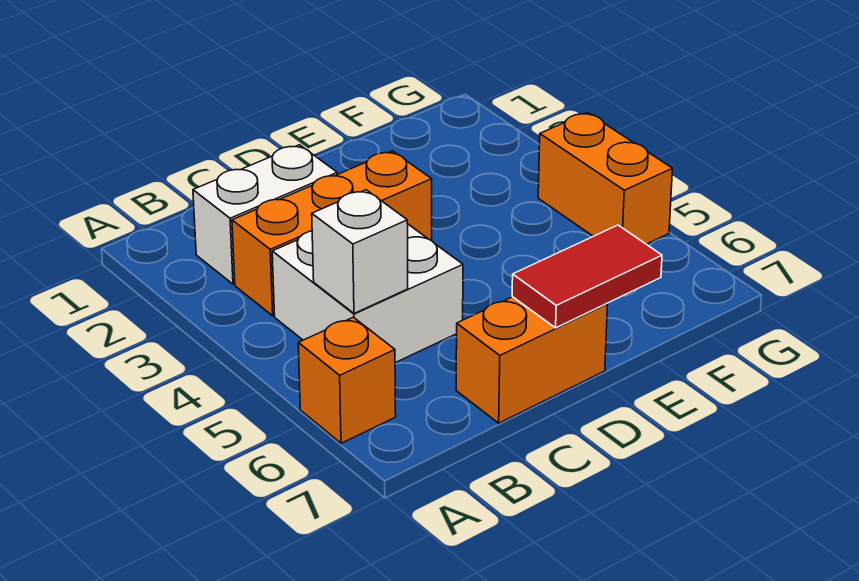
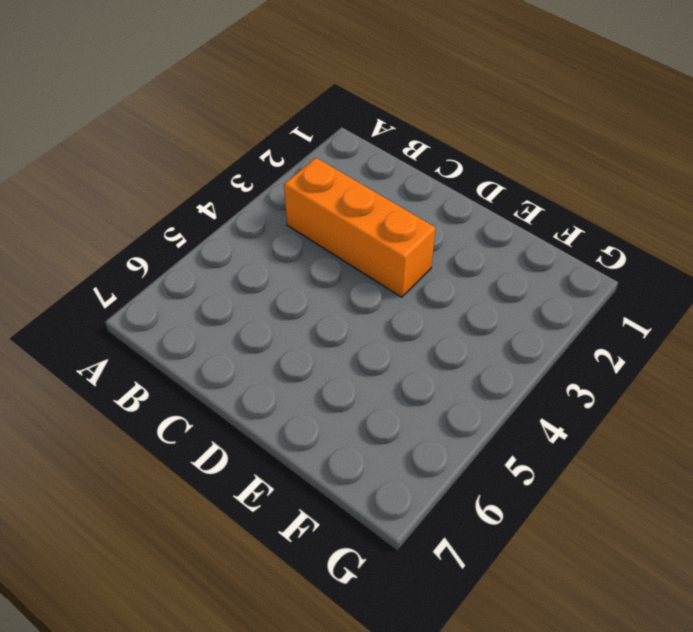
none -> orange brick A6 level 1
none -> white brick B2:C2 level 1

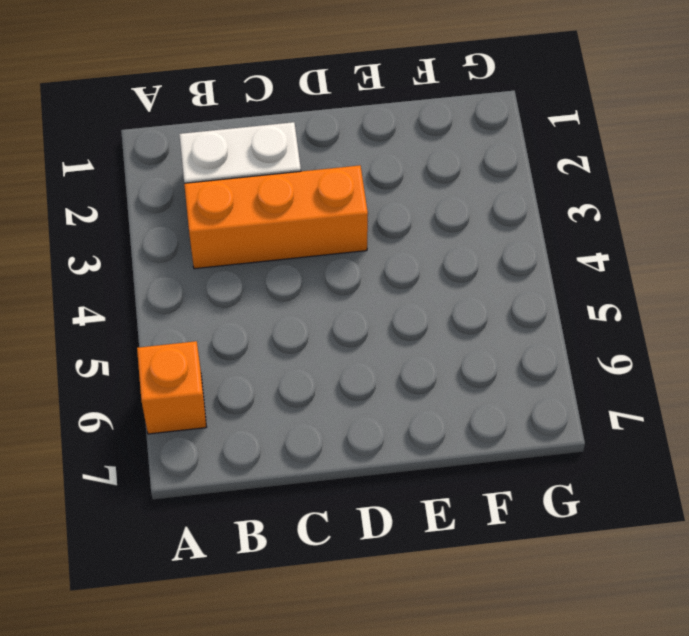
none -> white brick B4:C5 level 1
none -> orange brick C7:D7 level 1

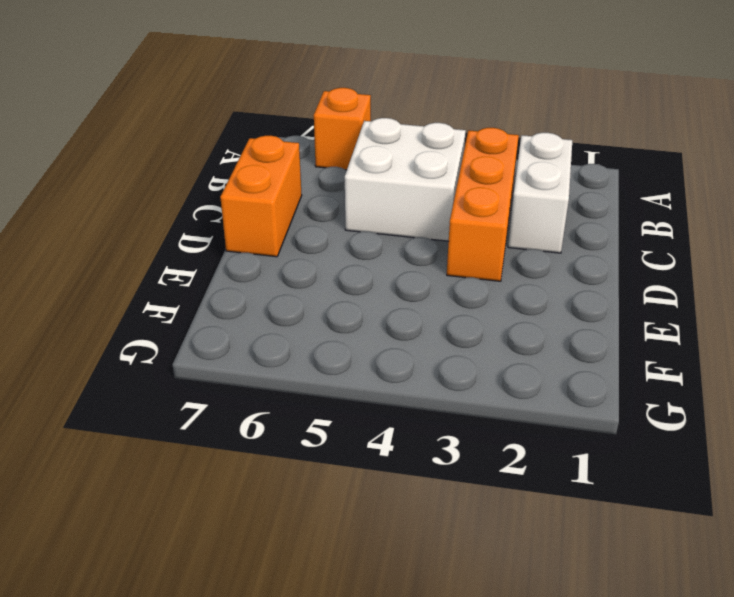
none -> orange brick G4:G5 level 1
none -> white brick B5 level 2

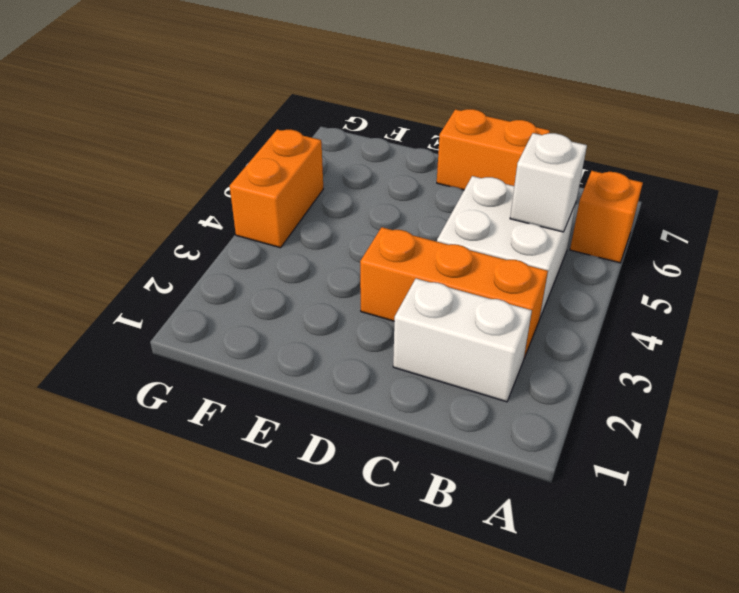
none -> red tile D7:E7 level 2

